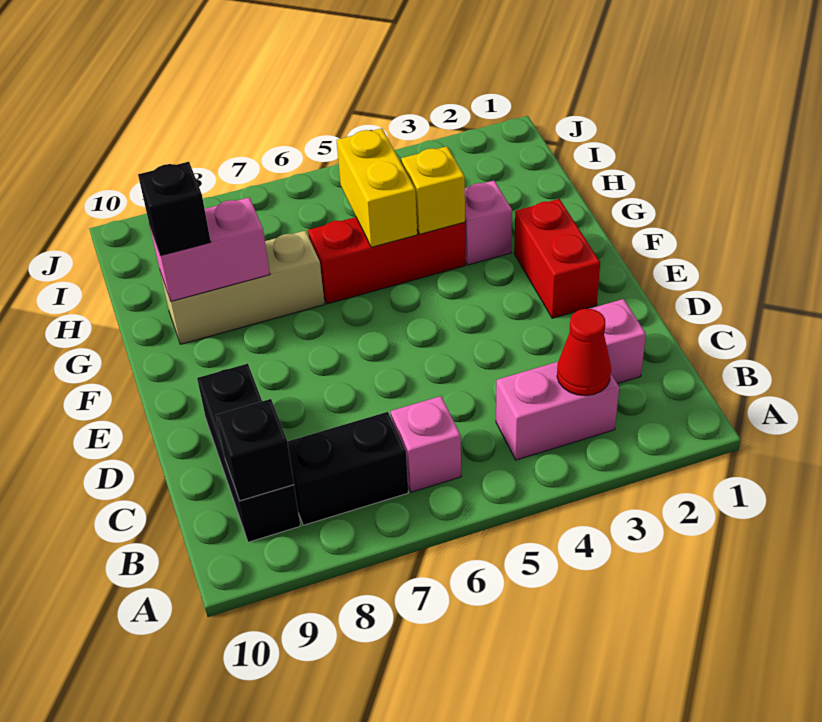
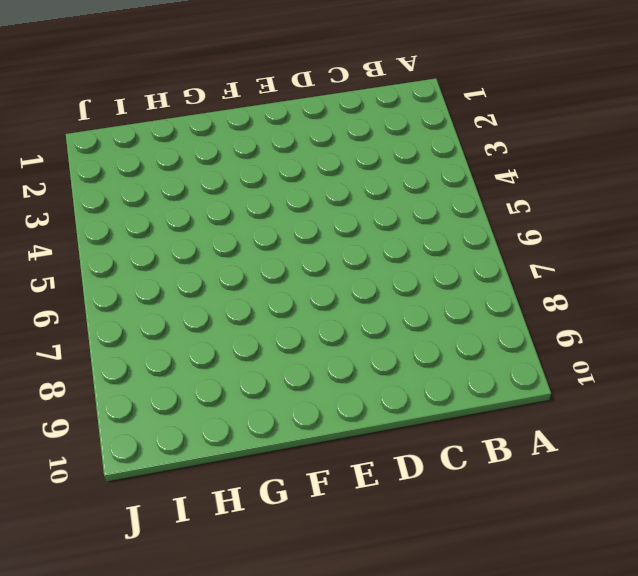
none -> pink brick B3:B4 level 1
none -> pink brick B6 level 1
none -> black brick B7:B8 level 1

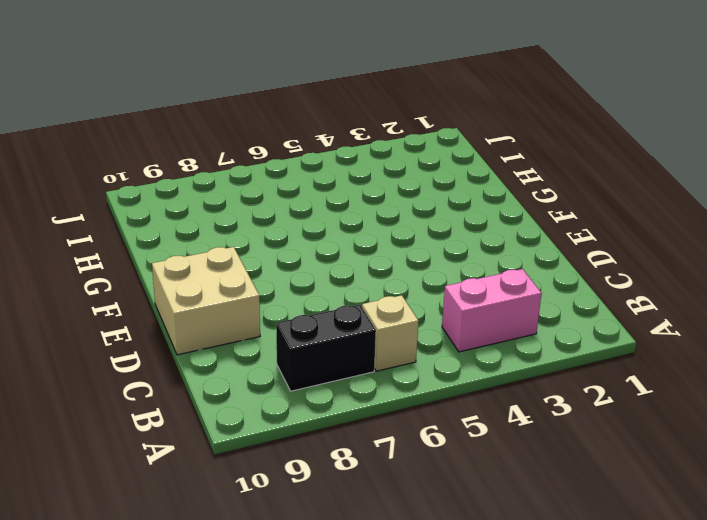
tan brick B6 level 1 -> pink brick B6 level 1
tan brick D9:E10 level 1 -> black brick B9:D9 level 1
none -> pink brick C2 level 1
none -> red brick E2:F2 level 1
none -> pink brick G3 level 1

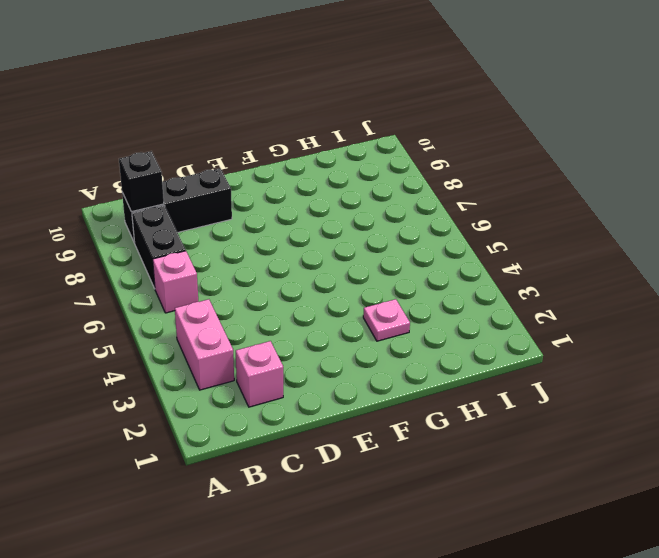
pink plate G3 level 1 -> pink brick G3 level 1
none -> red brick E2:F2 level 1
none -> red brick G4:G6 level 1
none -> tan brick G7:G9 level 1

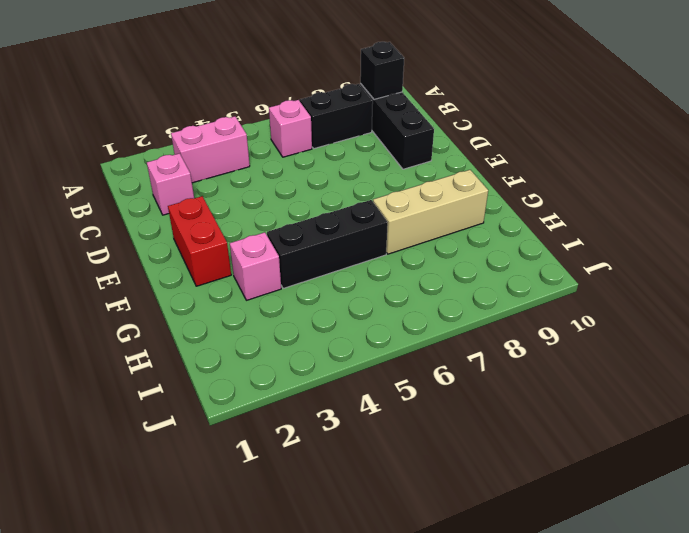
black brick G4:G6 level 1 -> red brick G4:G6 level 1
none -> red cone B3 level 2
none -> yellow brick G4 level 2
none -> yellow brick G5:H5 level 2

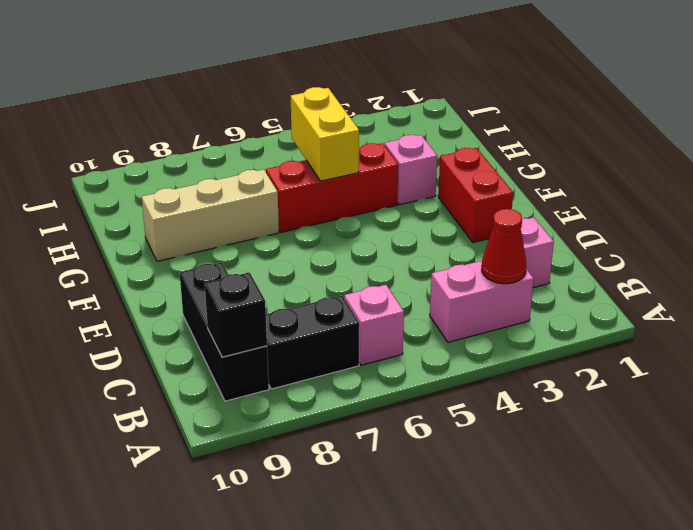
none -> yellow brick G4 level 2
none -> pink brick G8:G9 level 2
none -> black brick G9 level 3

